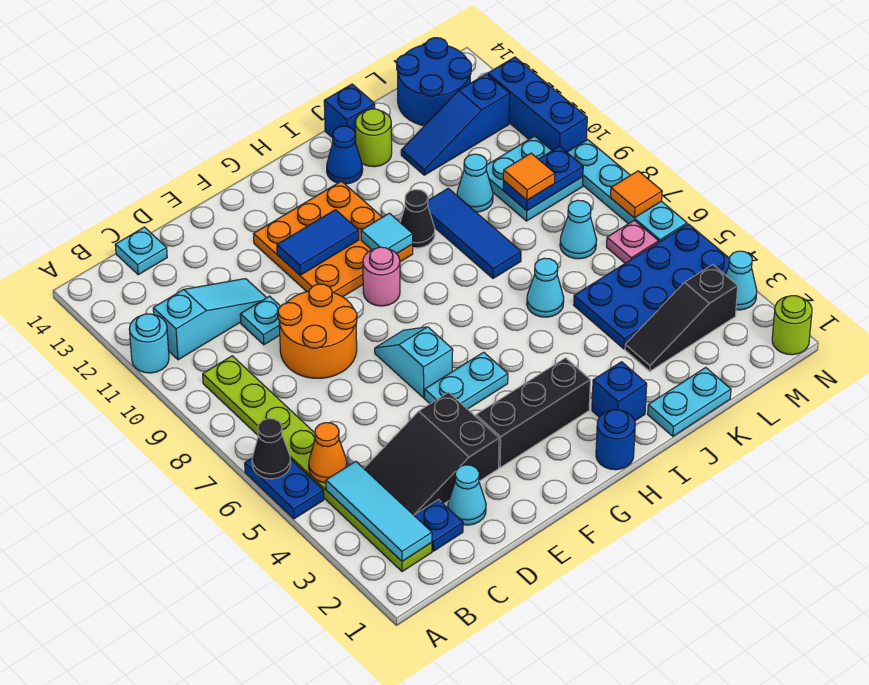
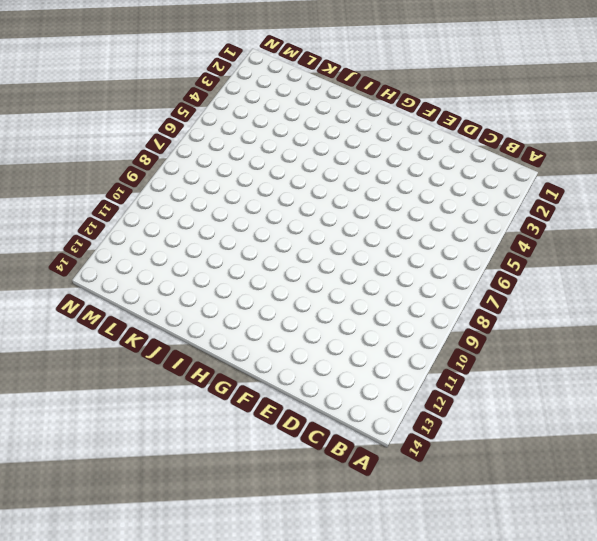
none -> blue plate A5:A6 level 1
none -> cyan round brick A11 level 1
none -> lime plate B2:B9 level 1
none -> cyan slope B11:D11 level 1 top B

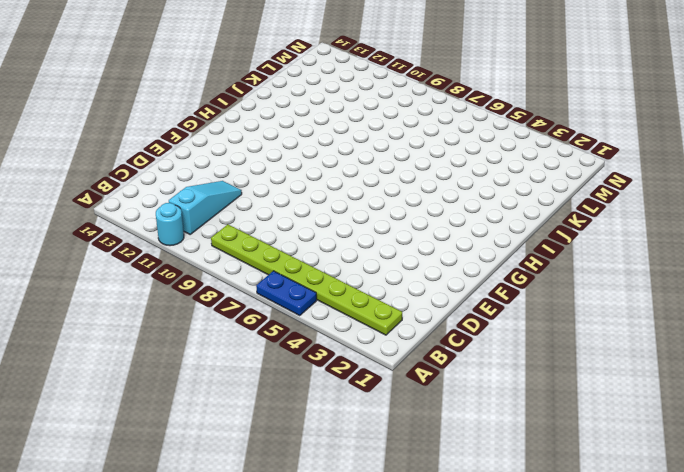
none -> blue plate C2 level 1
none -> black slope C3:E4 level 1 top E
none -> cyan plate C14 level 1
none -> cyan cone D2 level 1

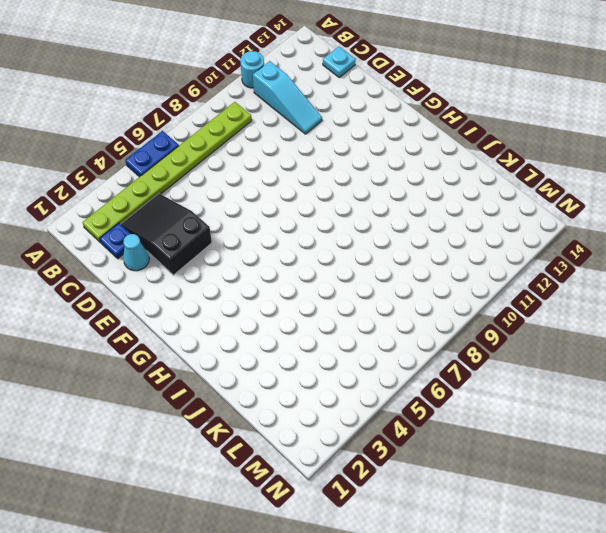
none -> orange round brick D8:E9 level 1
none -> cyan plate D10 level 1
none -> black brick F3:H3 level 1
none -> cyan plate F5:G5 level 1

